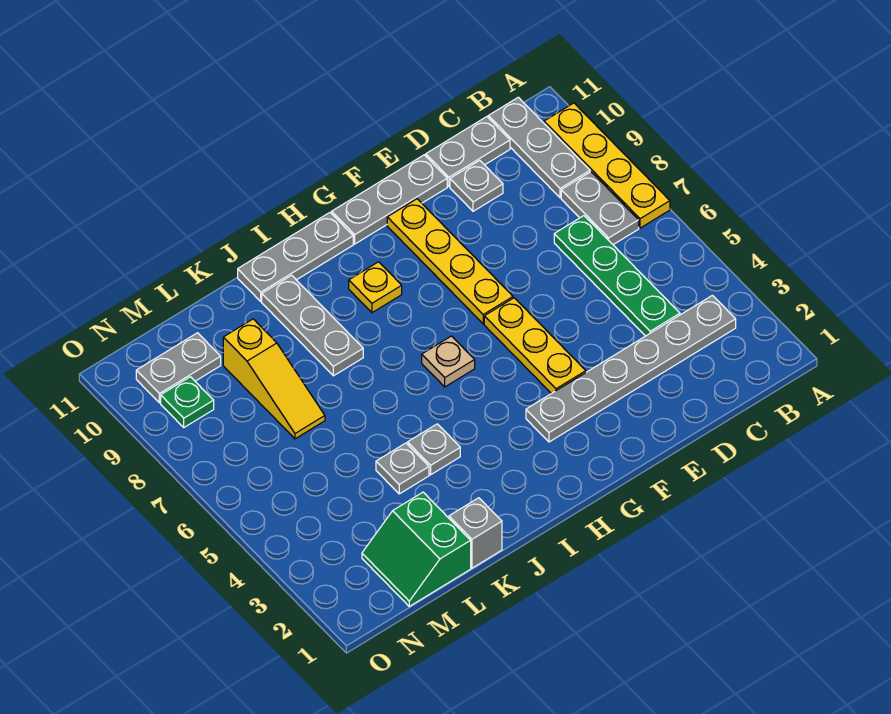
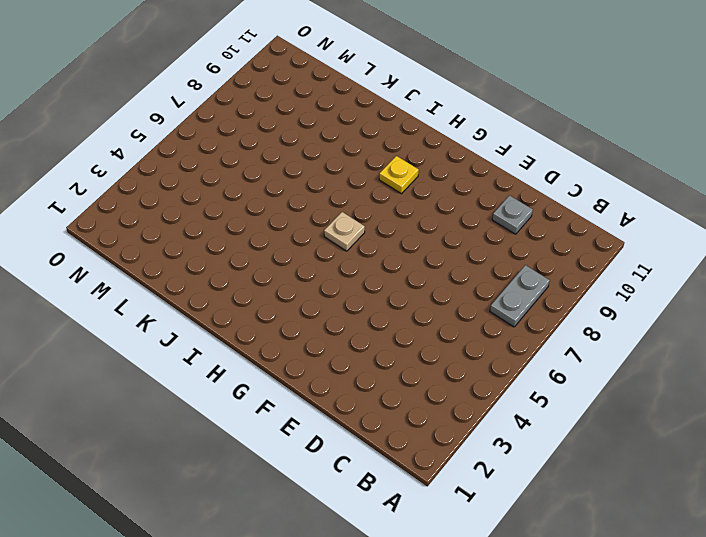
none -> yellow plate A7:A10 level 1
none -> grey plate B3:G3 level 1
none -> grey plate B9:B11 level 1

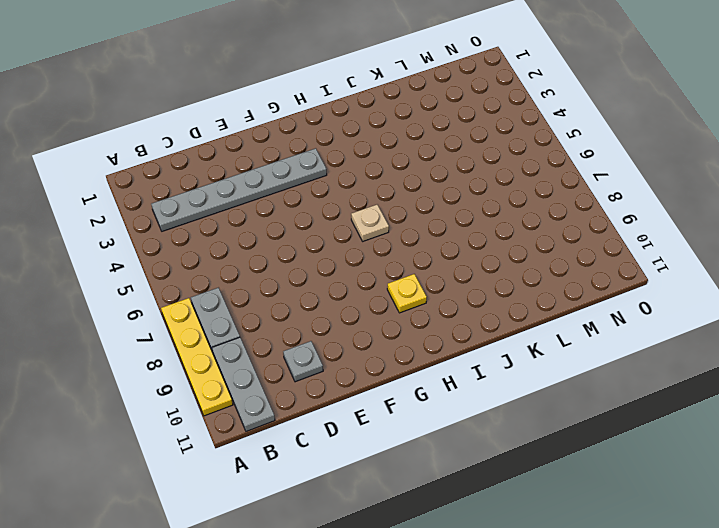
none -> green plate C4:C7 level 1
none -> grey plate C11:D11 level 1
none -> grey plate E11:G11 level 1

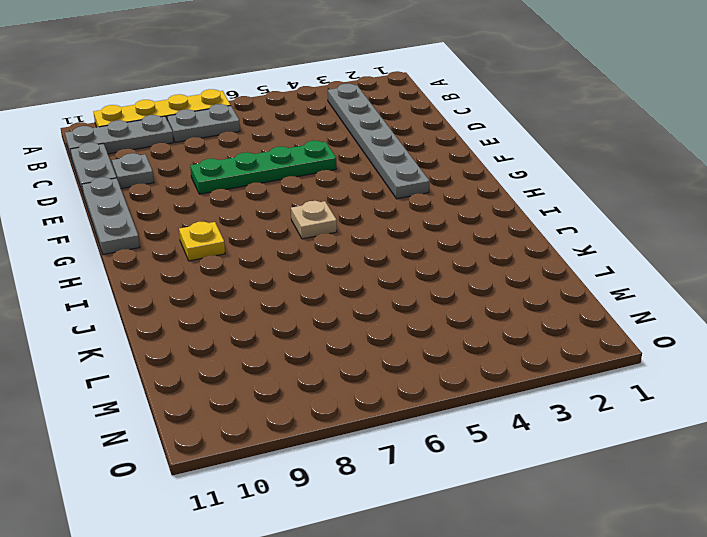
green plate E5:E8 level 1 -> green plate C4:C7 level 1
none -> yellow plate F4:F6 level 1
none -> yellow plate F7:F10 level 1
none -> grey plate H11:J11 level 1

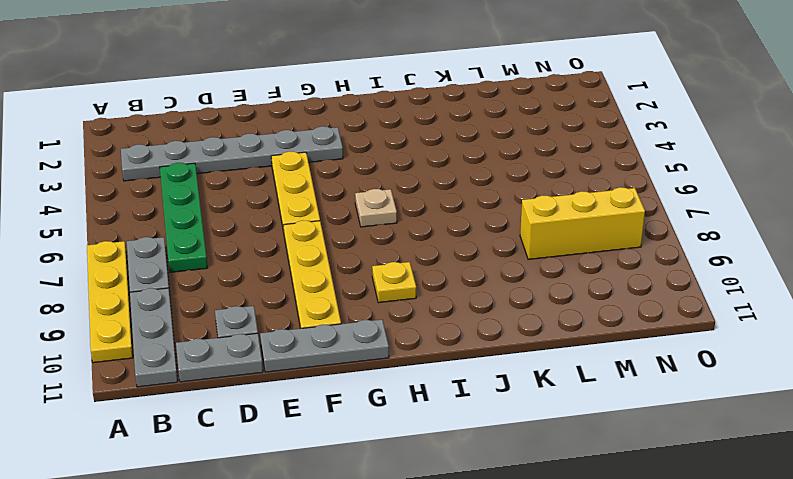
yellow brick L8:N8 level 1 -> yellow slope L7:L9 level 1 top 9
none -> grey plate H11:J11 level 1
none -> grey plate J4 level 1
none -> grey plate J8:J10 level 1

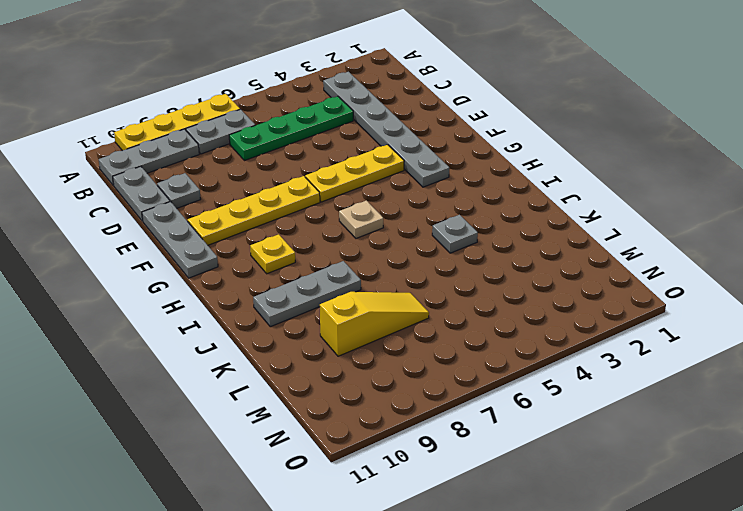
none -> grey plate H11:J11 level 1
none -> grey brick K1 level 1
none -> grey plate K4 level 1

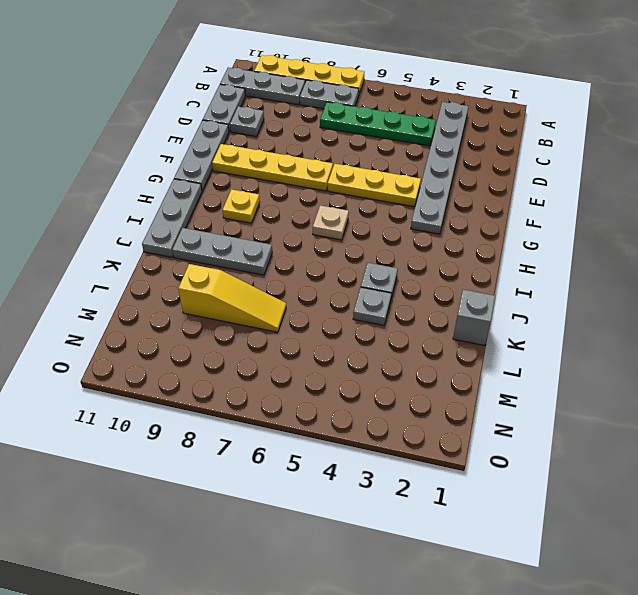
none -> green slope L1:M2 level 1 top L
none -> grey plate M10:N10 level 1
none -> green plate N9 level 1

